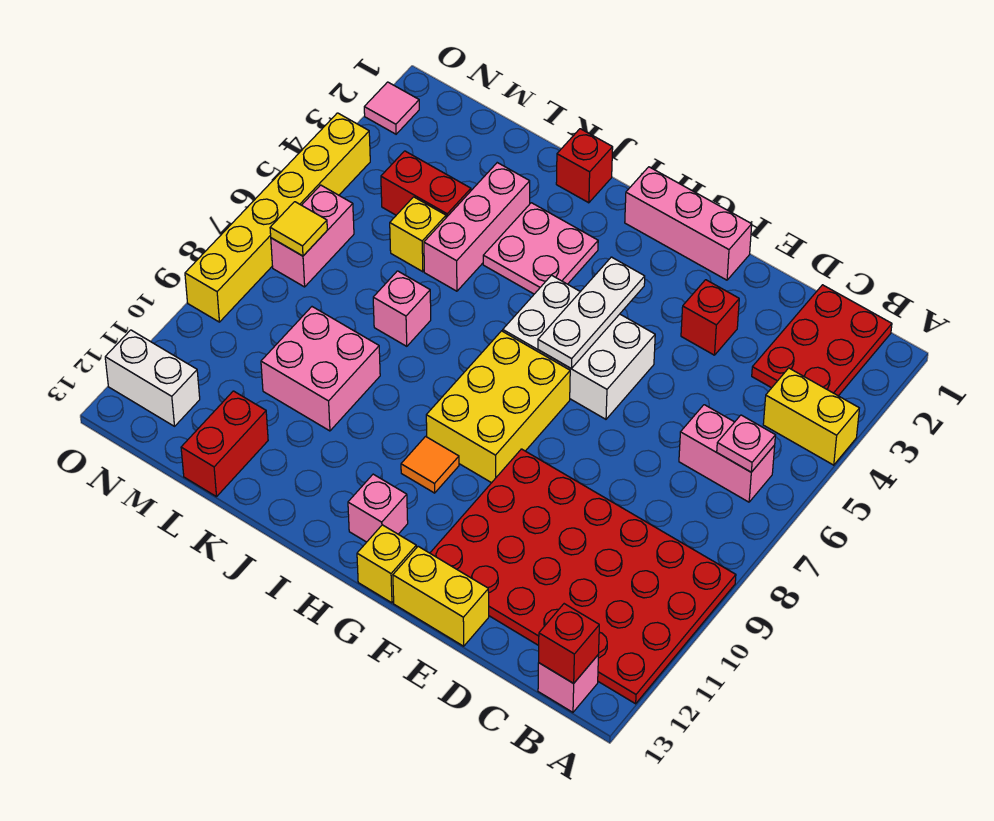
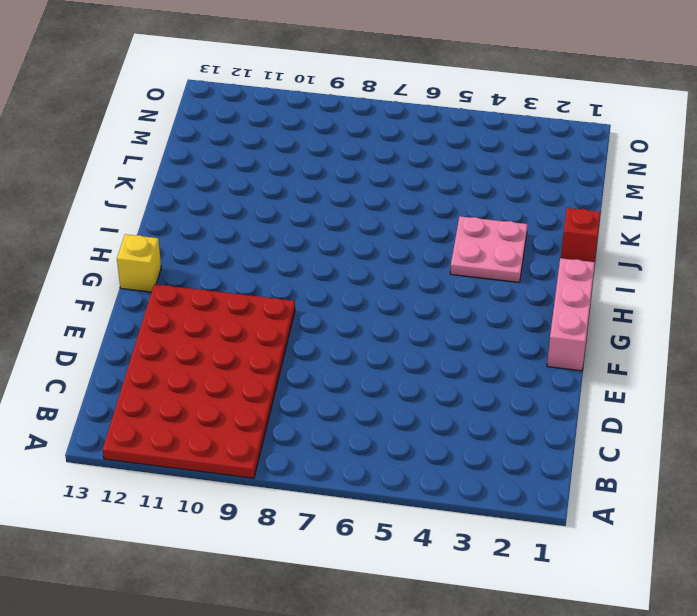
none -> yellow brick A4:B4 level 1
none -> red plate B1:C3 level 1
none -> pink brick B6:C6 level 1

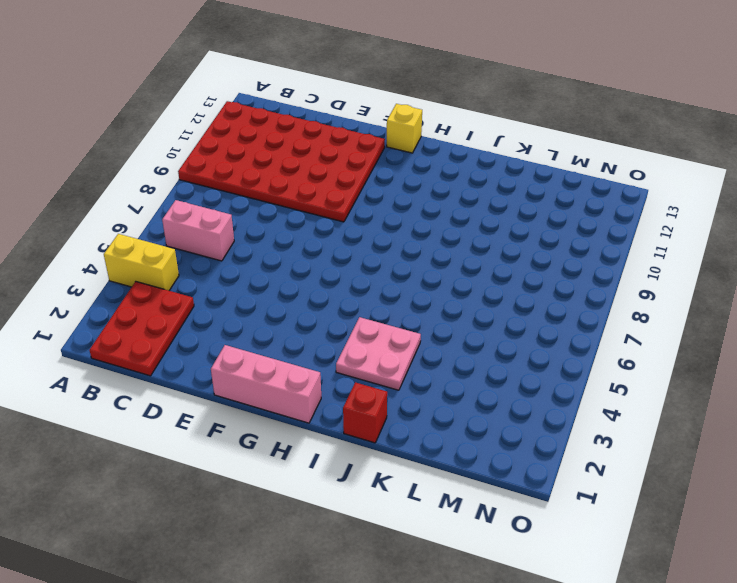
none -> pink brick B13 level 1
none -> red brick E3 level 1
none -> yellow brick E13:F13 level 1

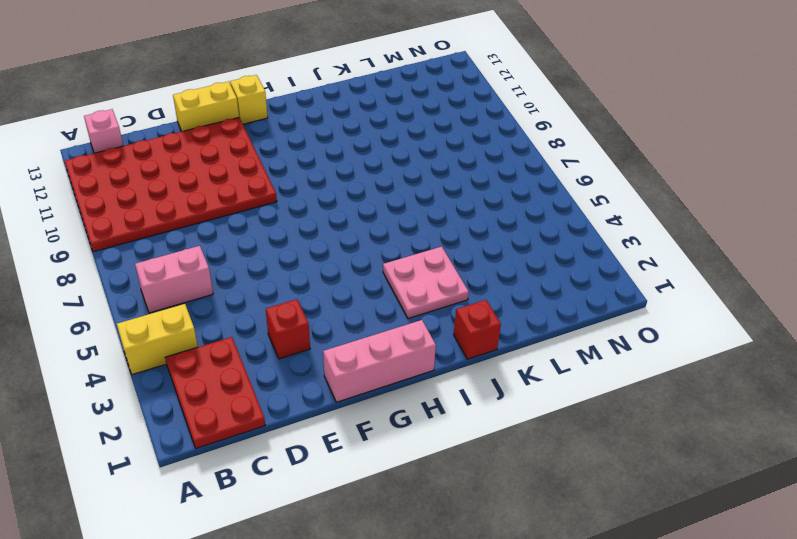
none -> white brick F5:H6 level 1
none -> yellow brick G7:H9 level 1
none -> orange tile H10 level 1

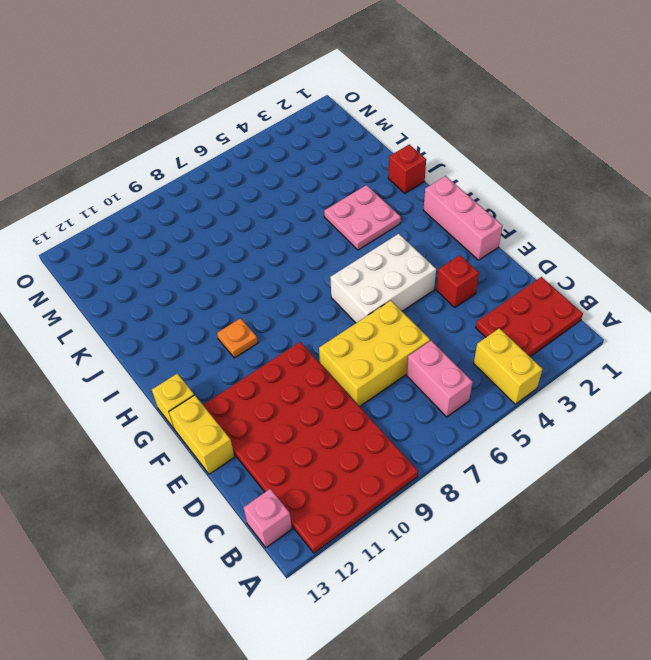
yellow brick D6:E8 level 1 -> yellow brick G7:H9 level 1
white brick F4:G6 level 1 -> white brick F5:H6 level 1
orange plate H10 level 1 -> orange tile H10 level 1
none -> pink brick H12 level 1
none -> pink brick K3:K5 level 1
none -> pink brick K7 level 1

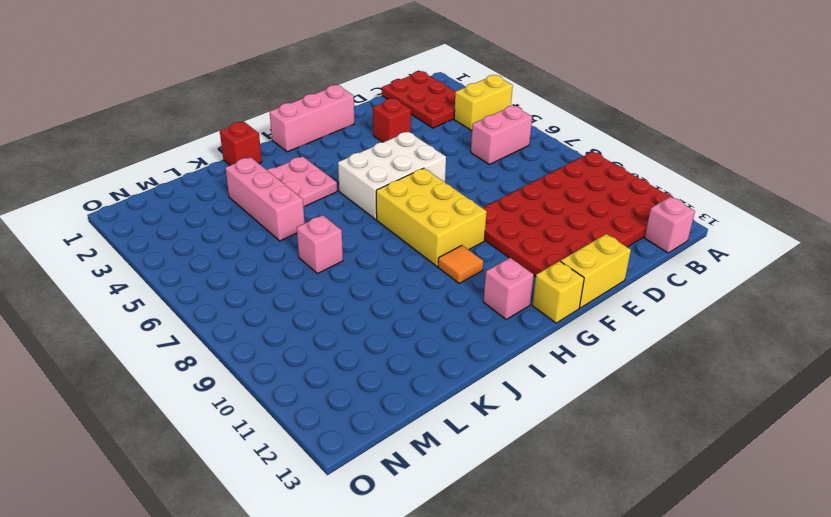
none -> pink brick K9:L10 level 1
none -> red brick L4:M4 level 1
none -> yellow brick L5 level 1

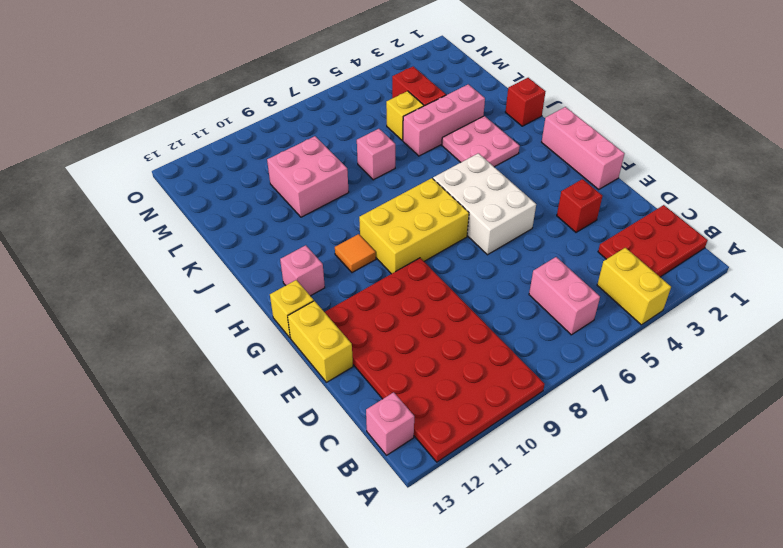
none -> red brick L12:L13 level 1
none -> pink brick N6:N7 level 1
none -> white brick N12:O12 level 1

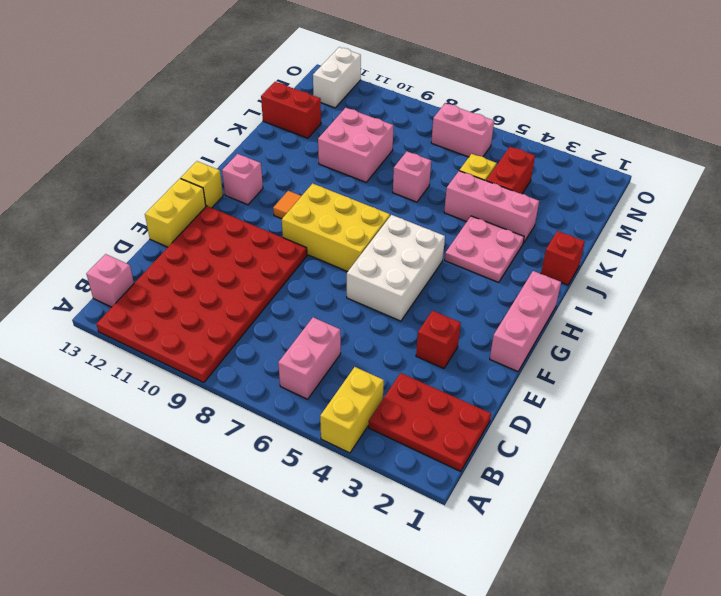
none -> pink tile O2 level 1
none -> yellow brick O4:O9 level 1
none -> pink plate B6 level 2

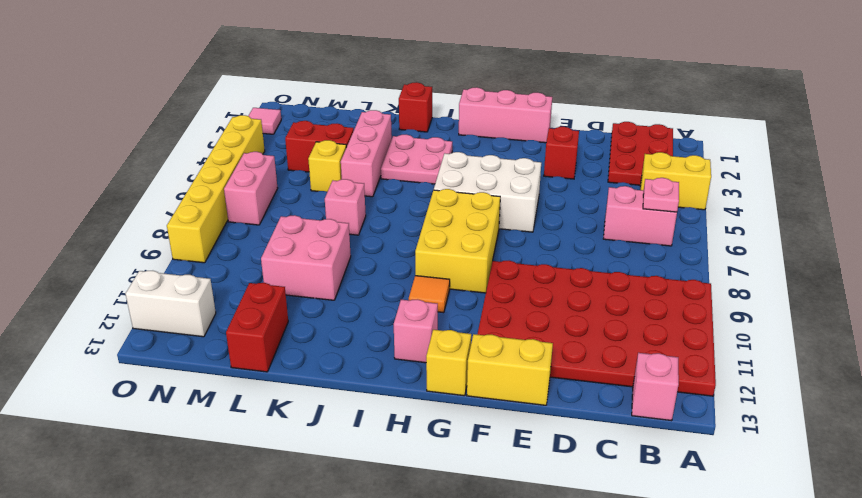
none -> red brick B13 level 2
none -> white plate G4:G6 level 2
none -> yellow tile N7 level 2

